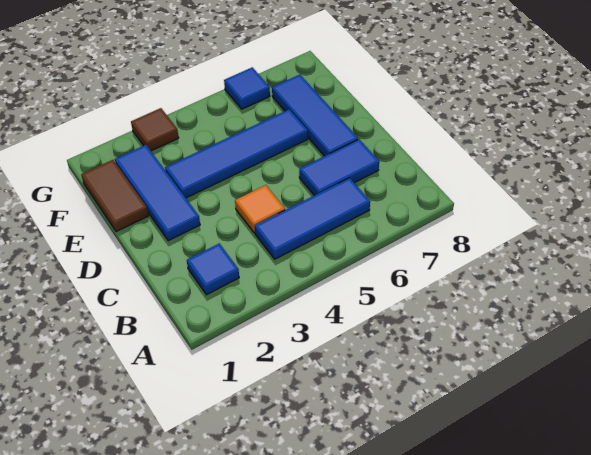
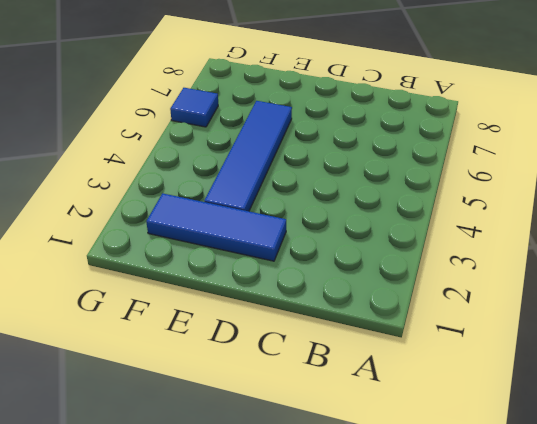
none -> blue tile B2 level 1
none -> blue tile B4:B6 level 1

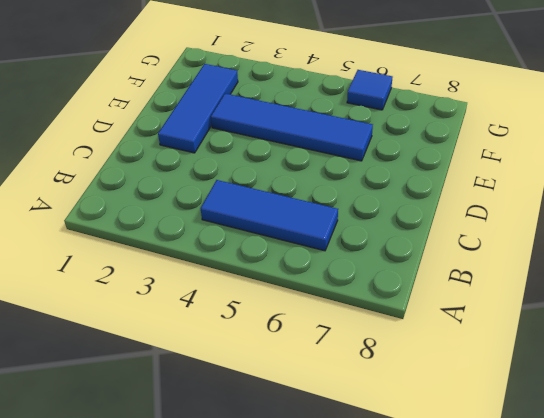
none -> blue tile B2 level 1
none -> orange tile C4 level 1

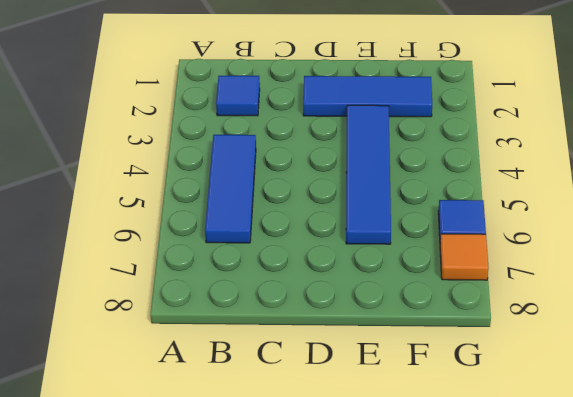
orange tile G7 level 1 -> orange tile C4 level 1
none -> blue tile C6:C7 level 1
none -> blue tile D7:F7 level 1

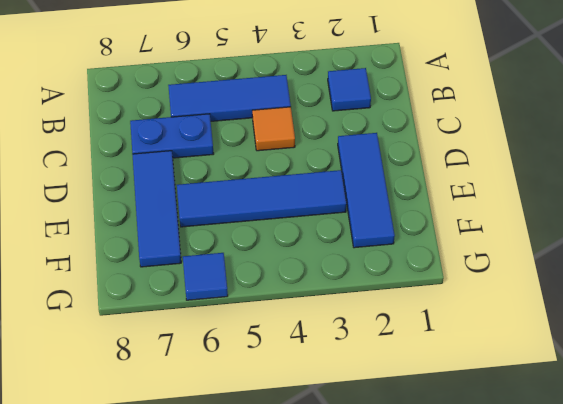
blue plate C6:C7 level 1 -> blue tile C6:C7 level 1
none -> brown tile E1:F1 level 1
none -> brown tile G3 level 1

